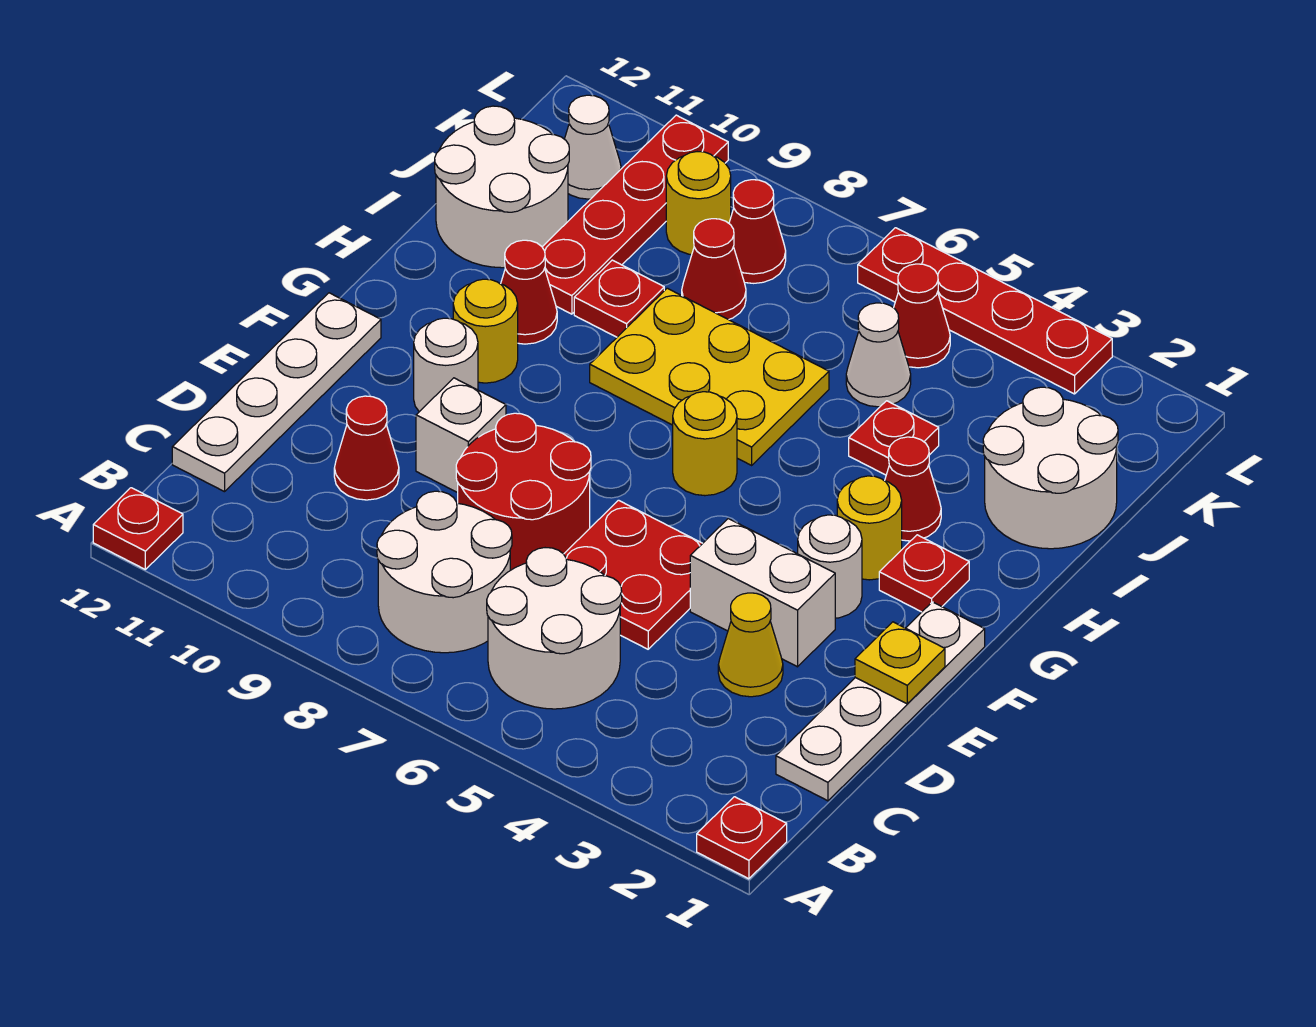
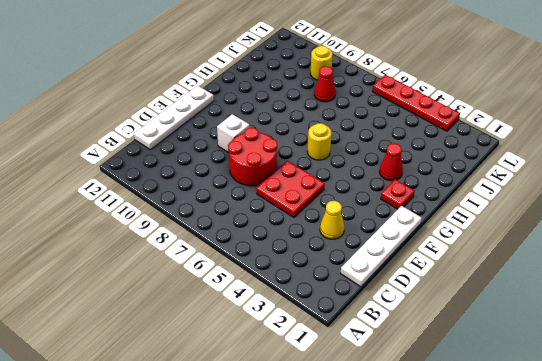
none -> red plate A1 level 1
none -> red plate A12 level 1
none -> white round brick B5:C6 level 1
none -> white round brick B7:C8 level 1

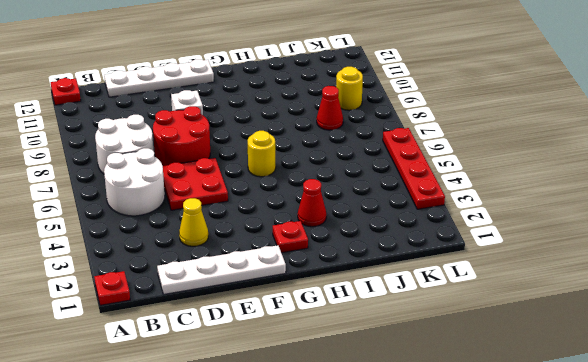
none -> red cone D10 level 1
none -> white brick E3:E4 level 1
none -> white round brick F3 level 1
none -> white round brick F10 level 1

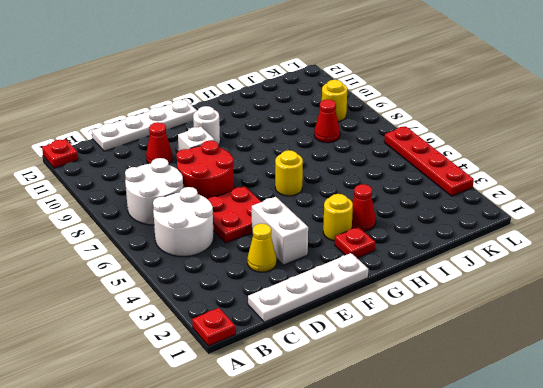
none -> white round brick F3 level 1
none -> yellow round brick G10 level 1
none -> yellow plate H6:I8 level 1
none -> red cone H10 level 1

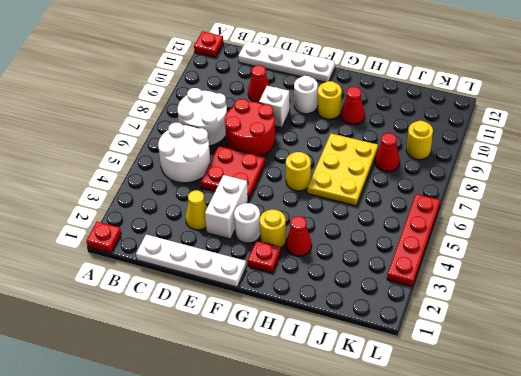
none -> white round brick I1:J2 level 1
none -> red plate I4 level 1
none -> red plate I9 level 1
none -> red plate I10:L10 level 1

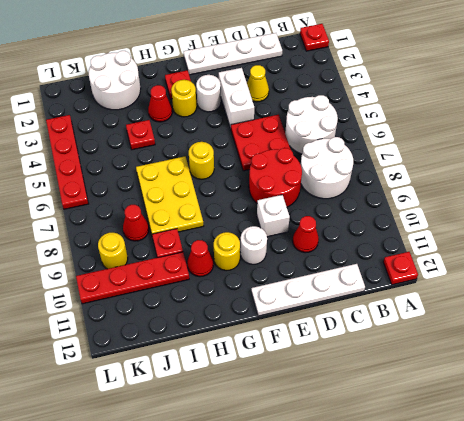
none -> white round brick I11:J12 level 1
none -> white cone J5 level 1
none -> red cone K5 level 1
none -> red cone K8 level 1

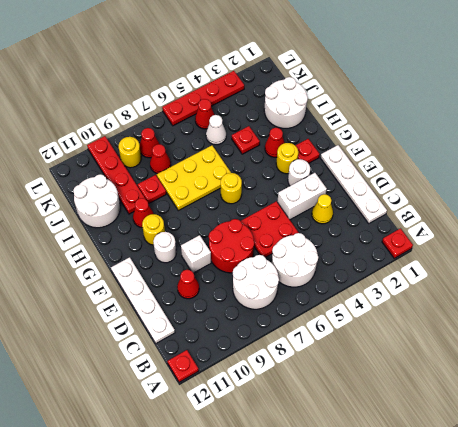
none -> white cone K11 level 1
none -> yellow plate E1 level 2

